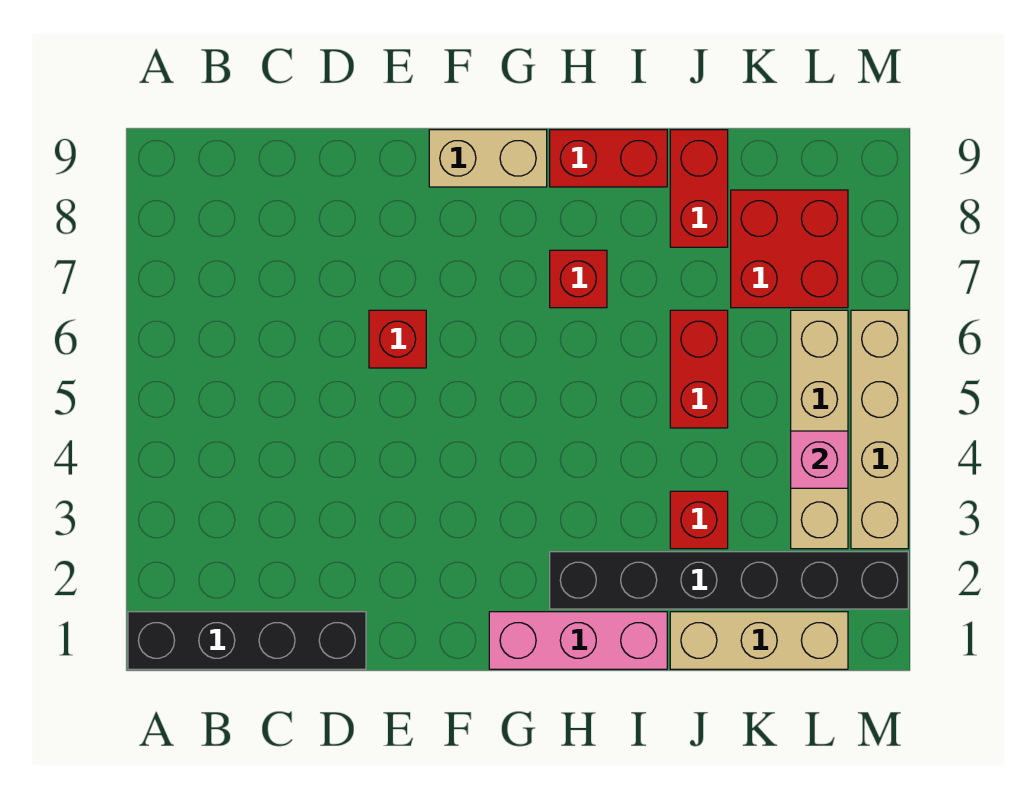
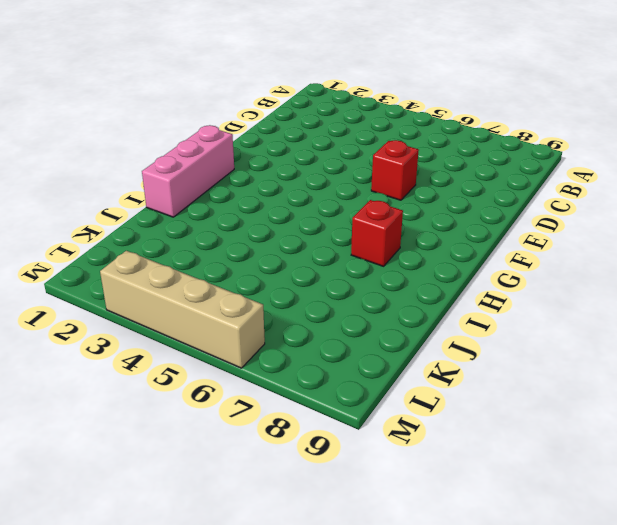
none -> black brick A1:D1 level 1
none -> tan brick F9:G9 level 1
none -> black brick H2:M2 level 1

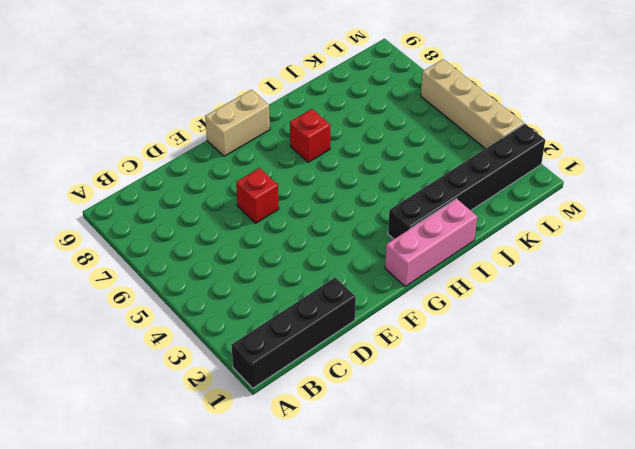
none -> red brick H9:I9 level 1
none -> tan brick J1:L1 level 1
none -> red brick J3 level 1

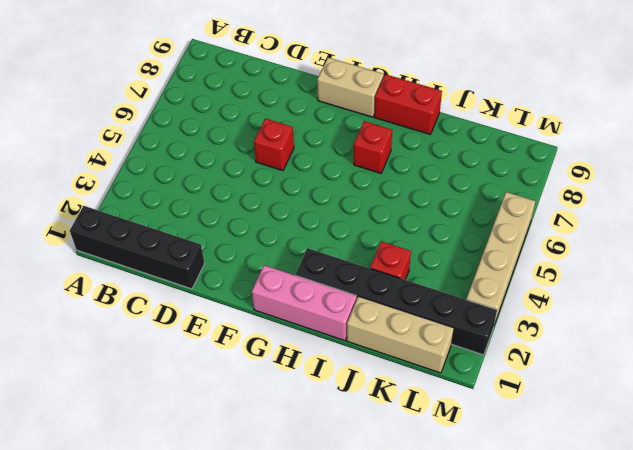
none -> red brick J5:J6 level 1
none -> red brick J8:J9 level 1
none -> red brick K7:L8 level 1

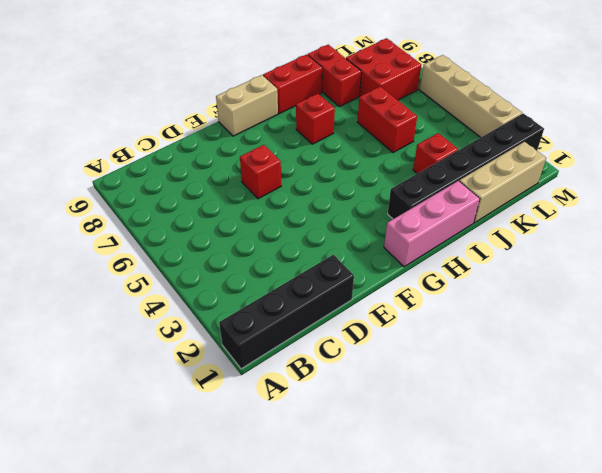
none -> tan brick L3:L6 level 1
none -> pink brick L4 level 2

